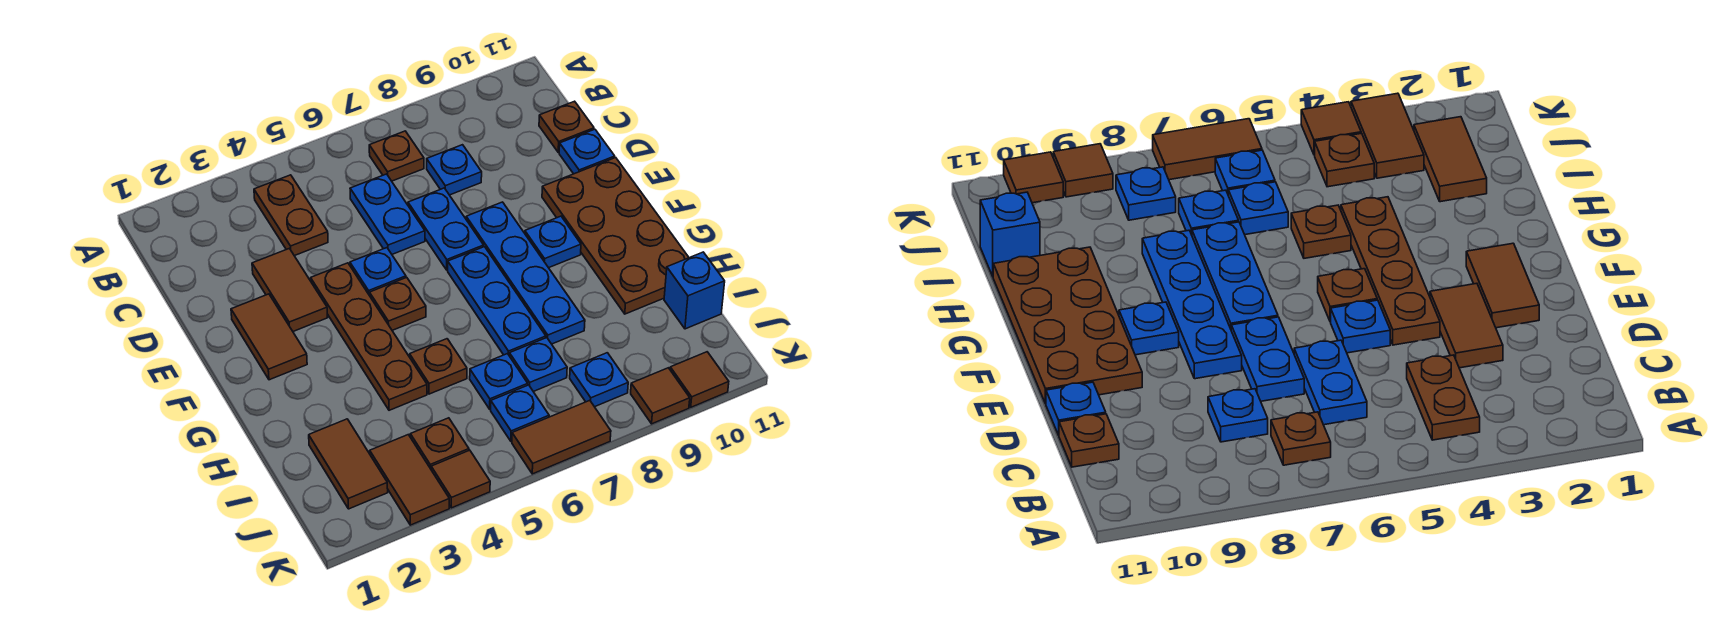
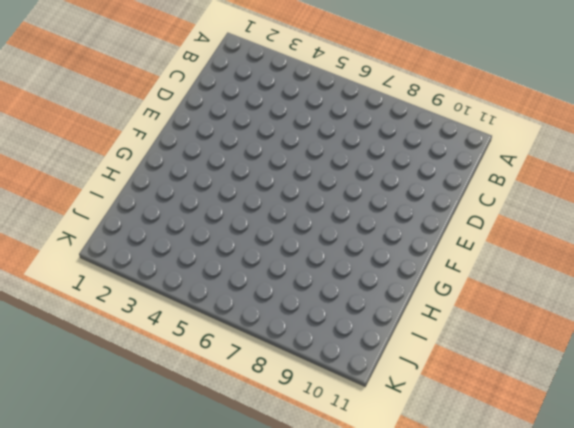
none -> brown plate B4:C4 level 1
none -> brown plate B7 level 1
none -> blue plate C6:D6 level 1

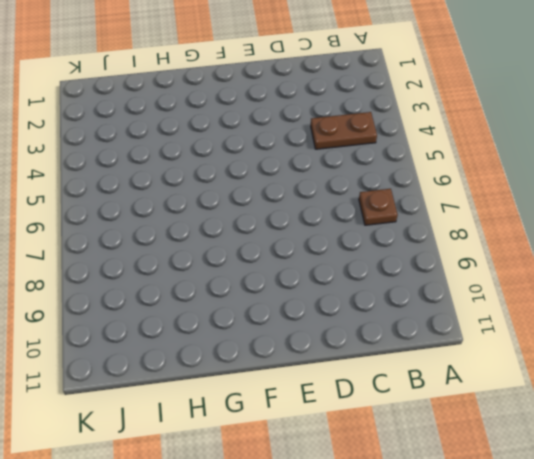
none -> blue plate C6:D6 level 1
none -> blue plate C8 level 1
none -> brown plate C11 level 1

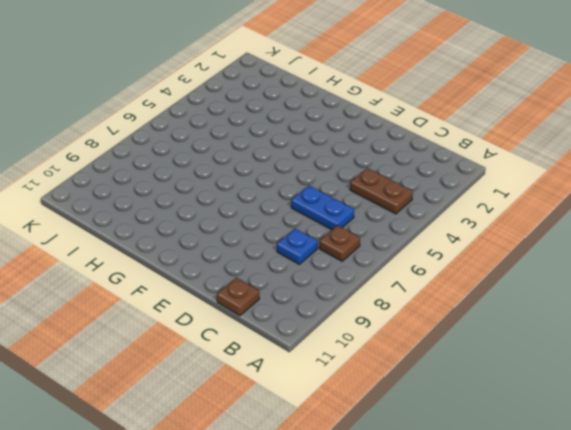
none -> brown tile D3:E3 level 1
none -> blue plate D7:E7 level 1
none -> blue plate D11 level 1

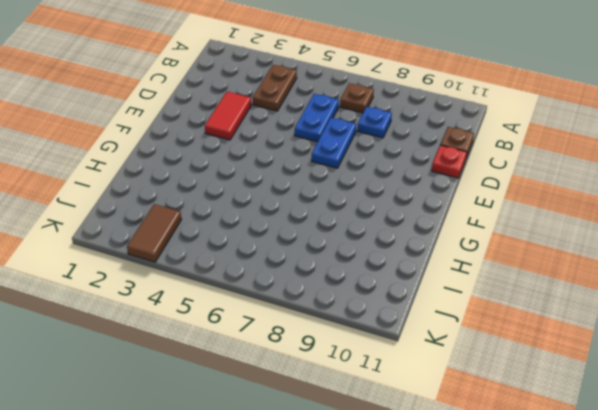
red tile D3:E3 level 1 -> brown tile D3:E3 level 1
red plate D11 level 1 -> blue plate D11 level 1
none -> brown tile E2:F2 level 1
none -> brown plate E4:H4 level 1
none -> blue plate E5 level 1

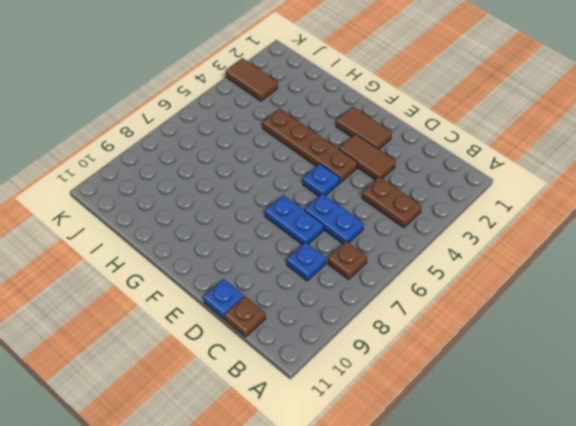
none -> blue plate E8:H8 level 1
none -> brown plate E10:H11 level 1
none -> brown plate F5 level 1

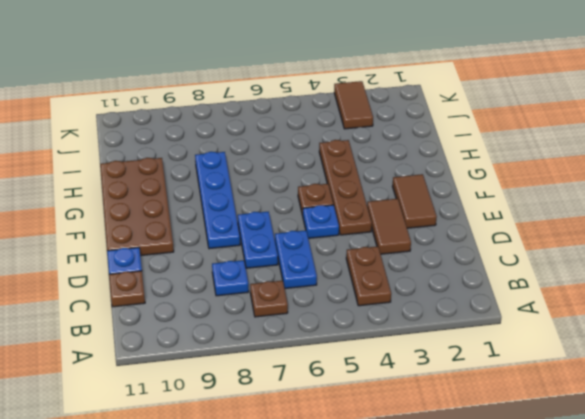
none -> blue plate F7:H7 level 1
none -> blue plate F9 level 1
none -> brown plate H5 level 1

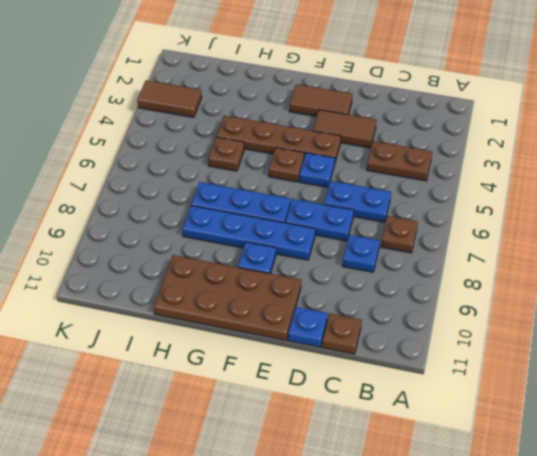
none -> brown tile I2:J2 level 1
none -> blue plate I6 level 1
none -> blue plate I7 level 1

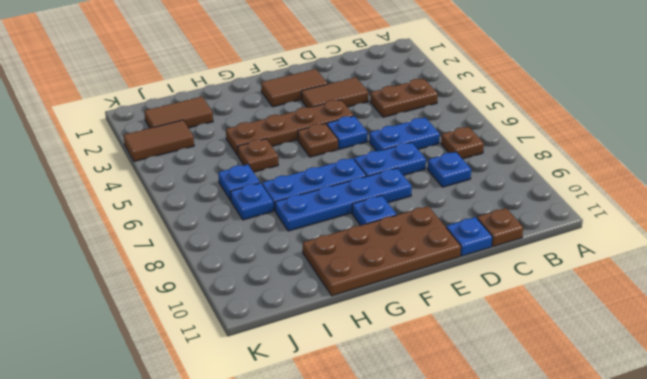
none -> blue brick I11 level 1
none -> brown plate J4 level 1
none -> blue plate J6 level 1

